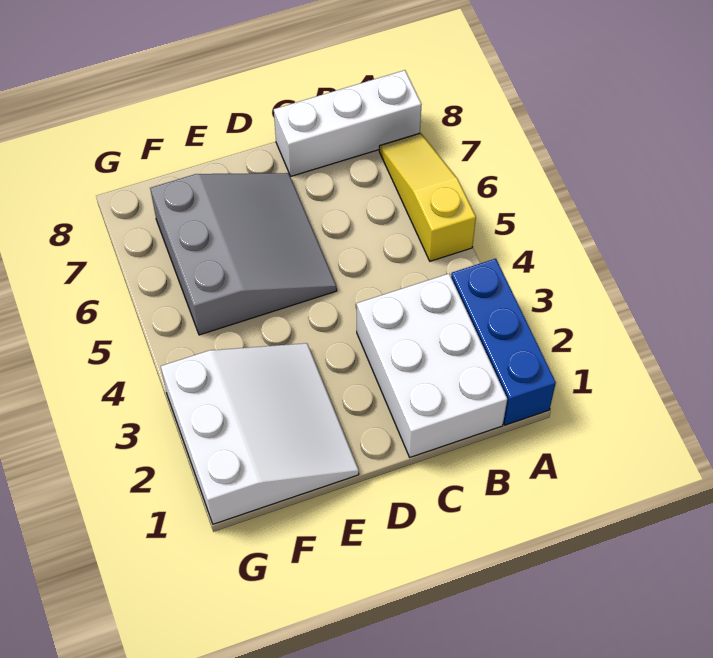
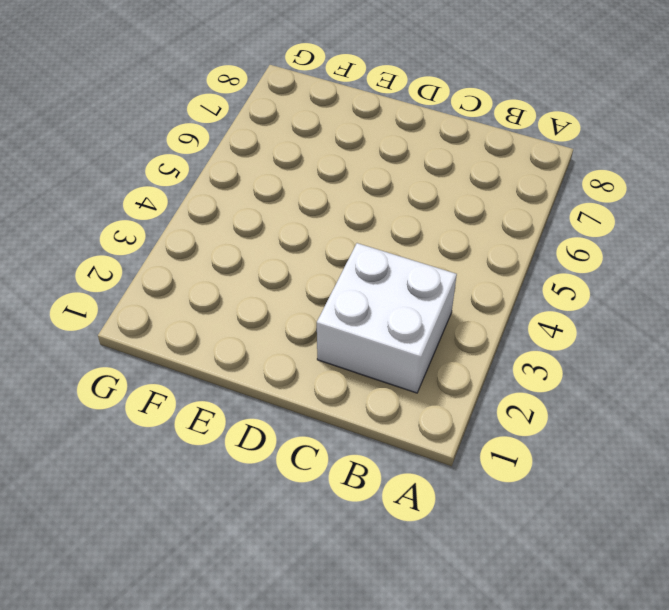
white brick B2:C3 level 1 -> white brick B1:C3 level 1
none -> blue brick A1:A3 level 1
none -> yellow slope A5:A7 level 1 top 5

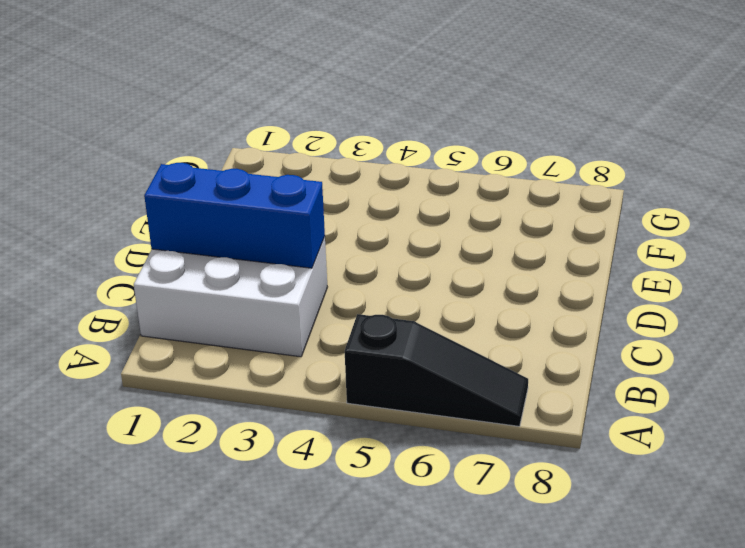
black slope A5:A7 level 1 top 5 -> yellow slope A5:A7 level 1 top 5
blue brick C1:C3 level 2 -> blue brick A1:A3 level 1
none -> white brick A8:C8 level 1
none -> grey slope D5:F7 level 1 top F

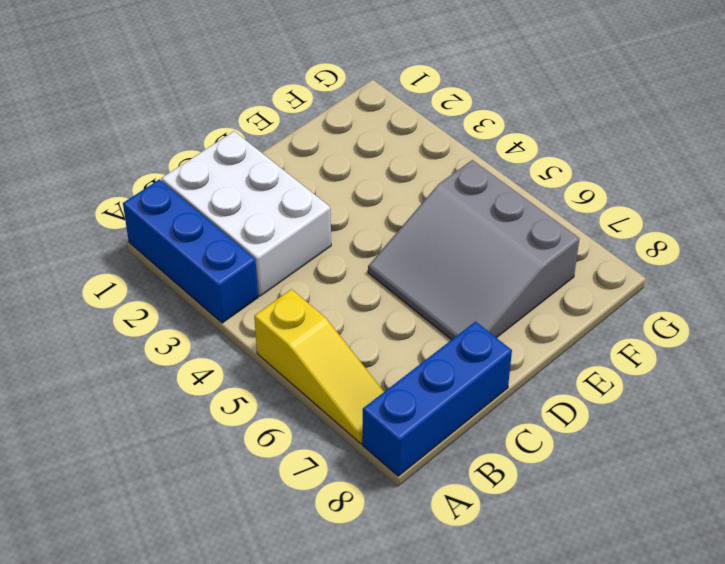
blue brick A8:C8 level 1 -> white brick A8:C8 level 1
none -> white slope E1:G3 level 1 top G

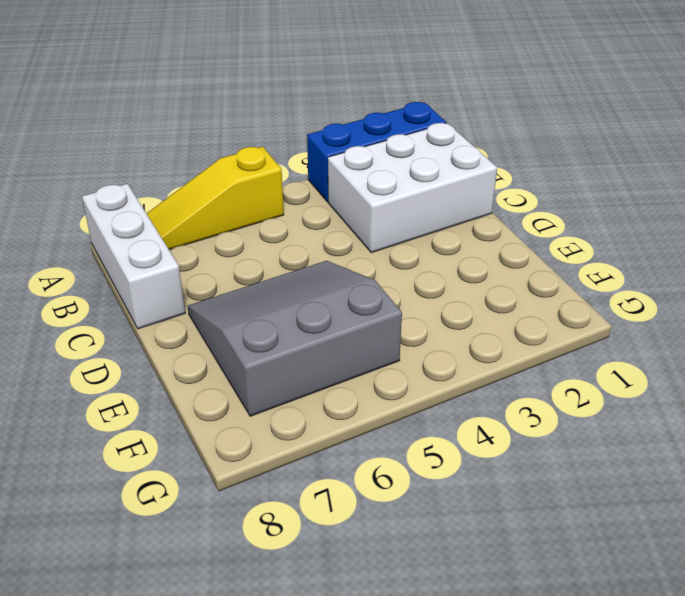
none -> white slope E1:G3 level 1 top G

